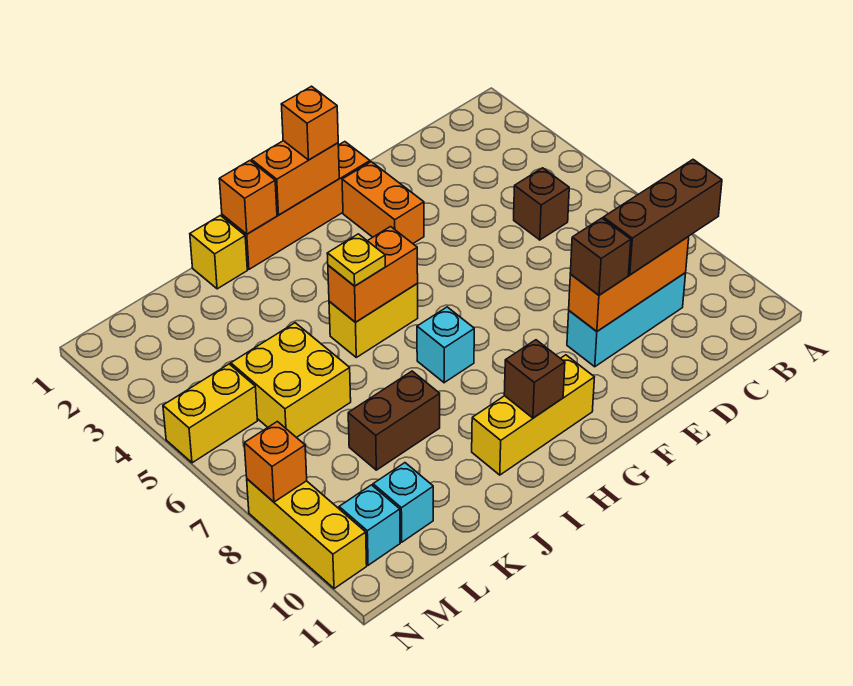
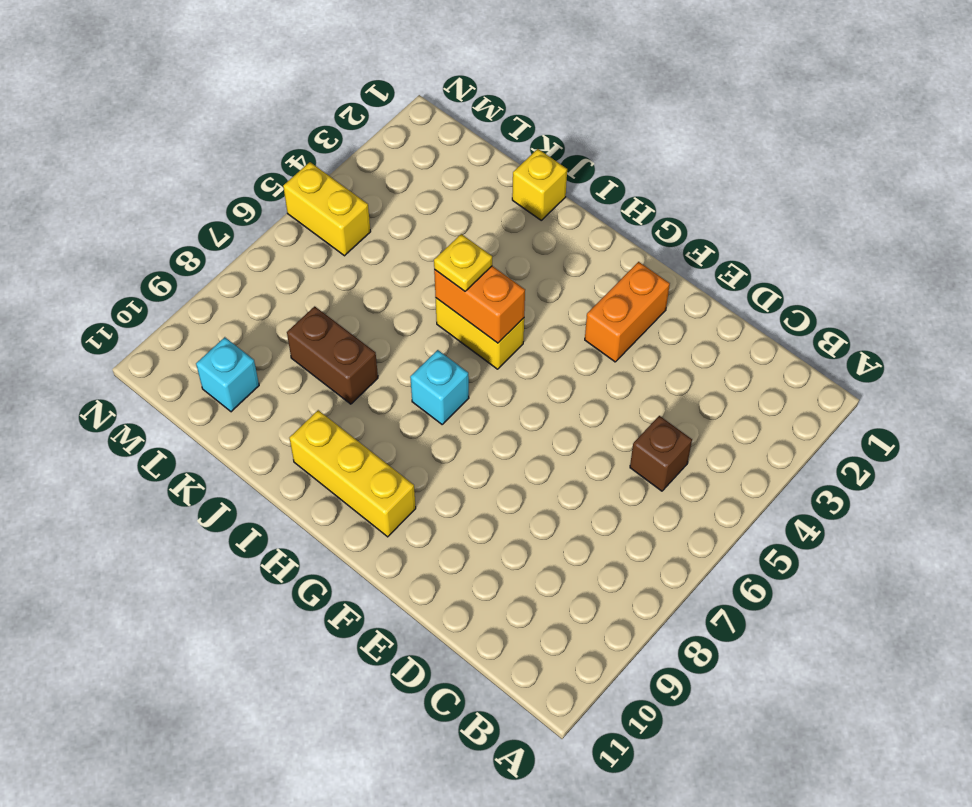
none -> cyan brick C9:E9 level 1
none -> orange brick F1:I1 level 1
none -> yellow brick K5:L6 level 1

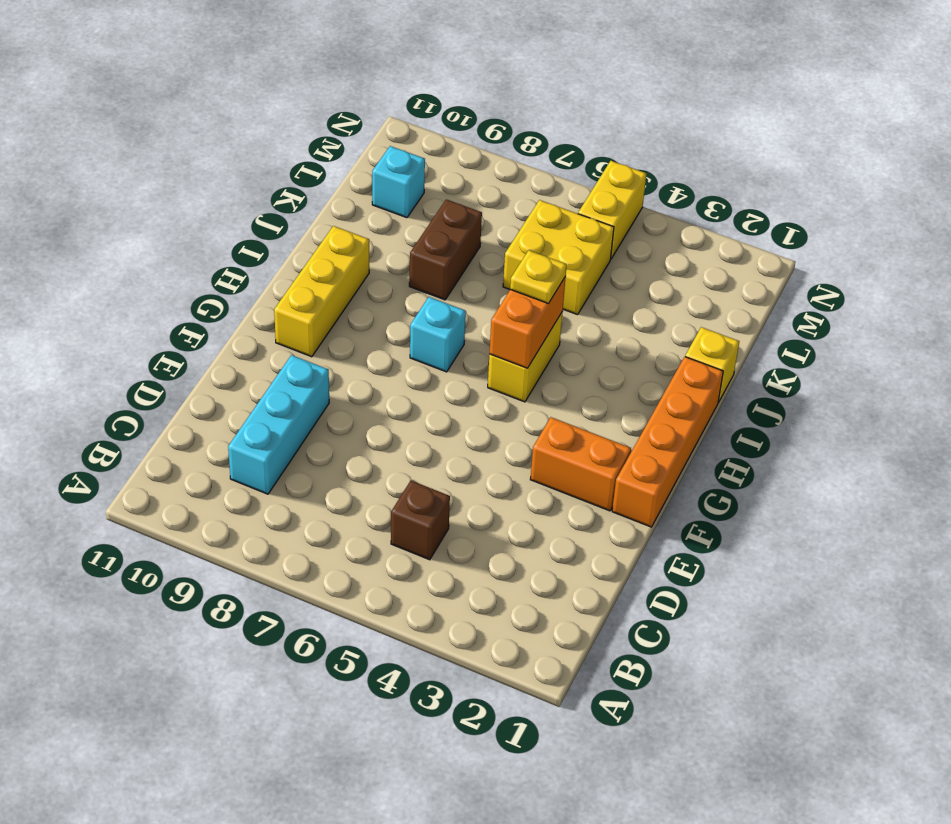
none -> cyan brick M10 level 1
none -> yellow brick N8:N10 level 1
none -> orange brick C9:E9 level 2

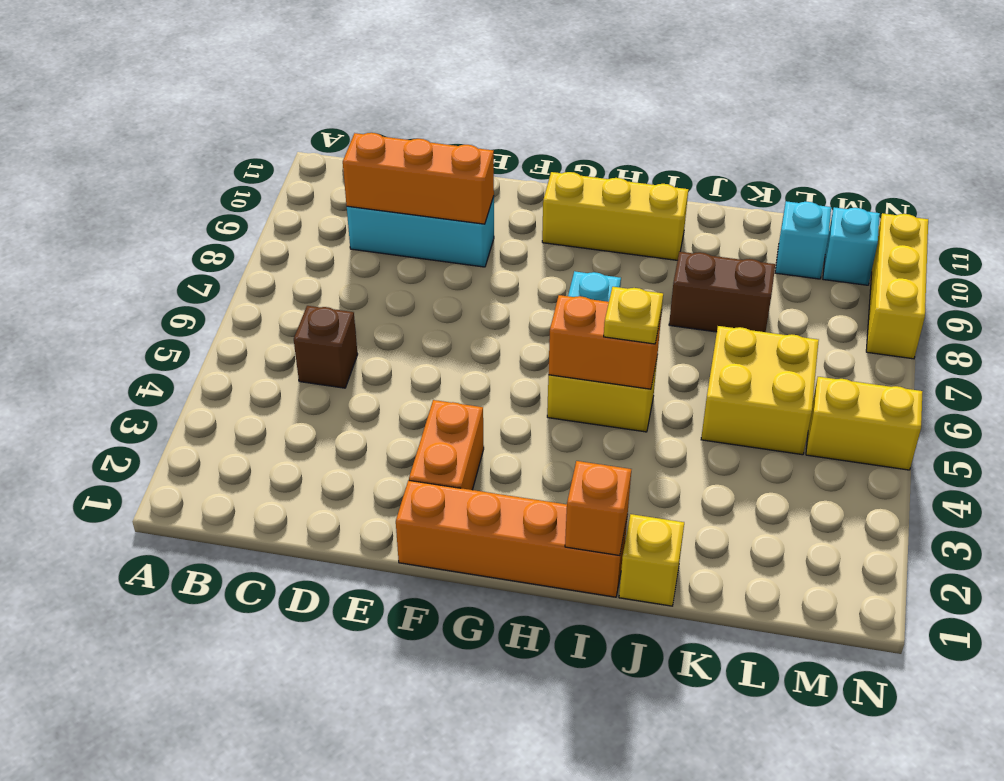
none -> orange brick G1:H1 level 2
none -> brown brick H10 level 2
none -> orange brick N8 level 2

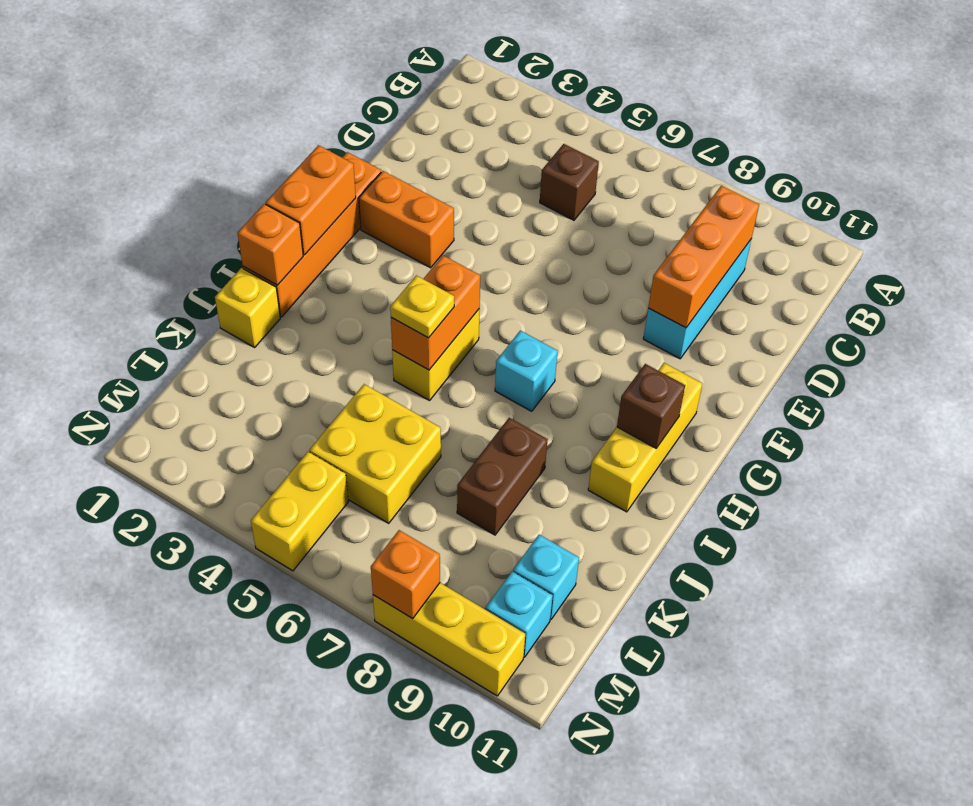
none -> brown brick B9:D9 level 3
none -> brown brick E9 level 3
none -> orange brick G1 level 3

